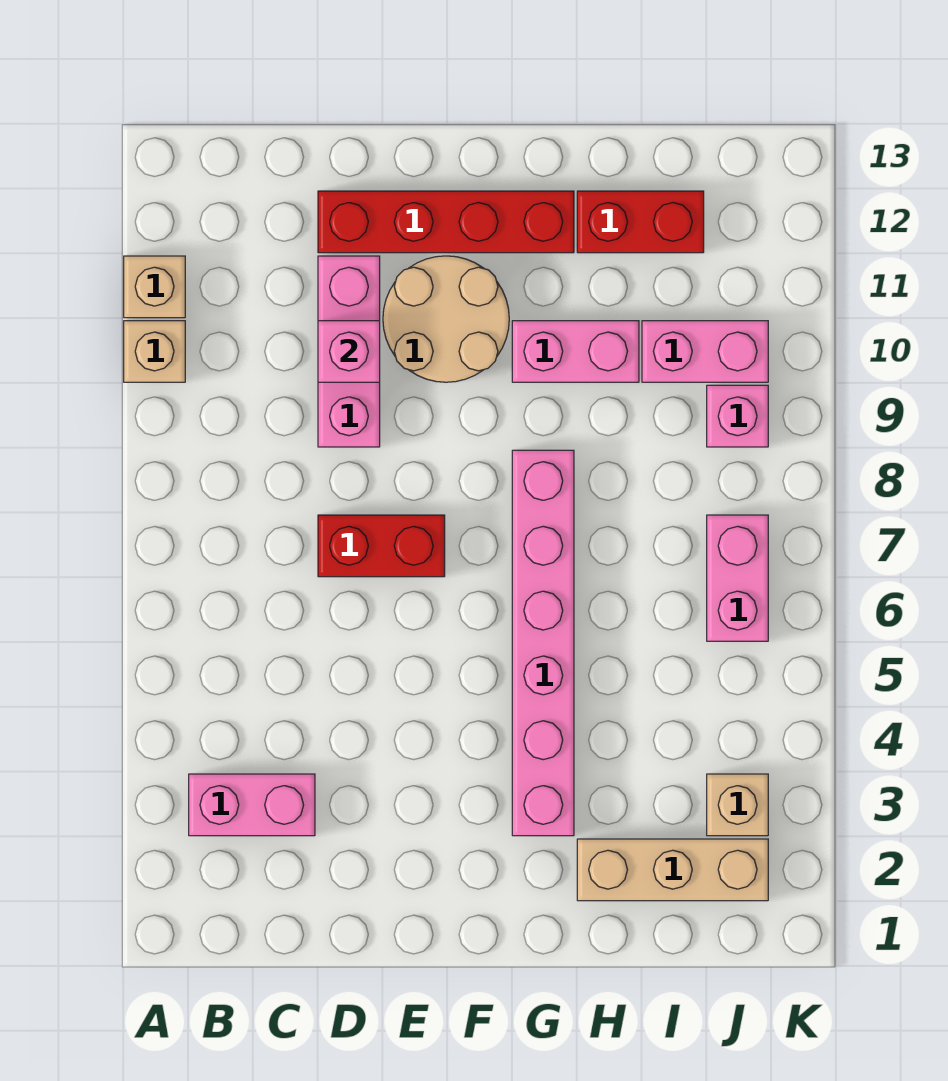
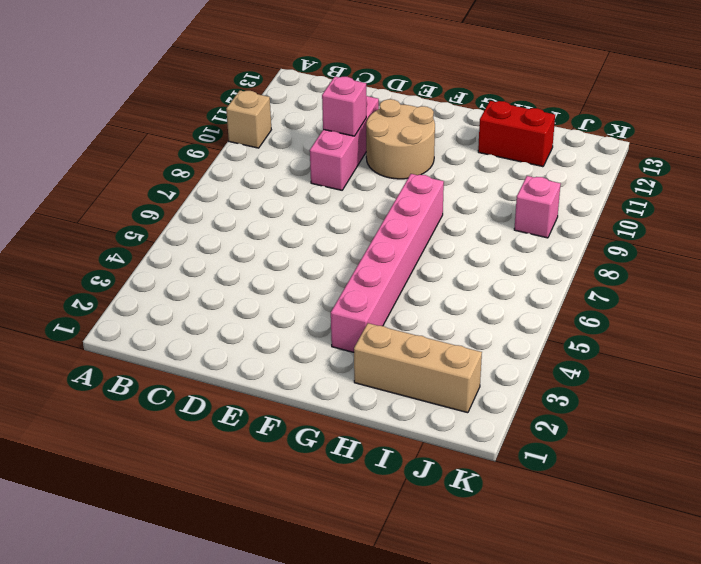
none -> tan brick A11 level 1
none -> pink brick B3:C3 level 1
none -> red brick D7:E7 level 1

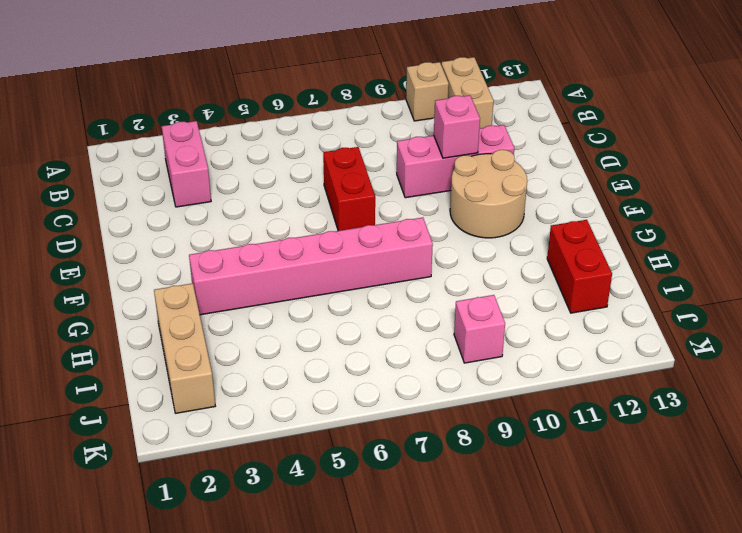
tan brick A11:B11 level 1 -> tan brick A11 level 1
none -> red brick D12:G12 level 1
none -> pink brick G10:H10 level 1
none -> pink brick I10:J10 level 1

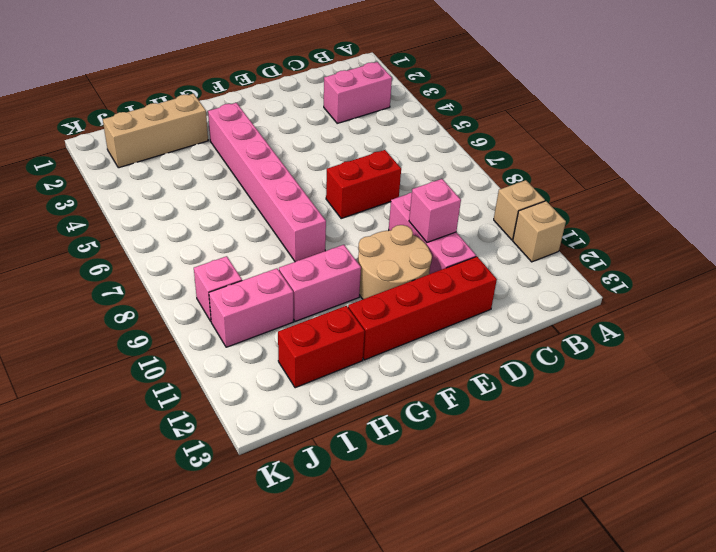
none -> tan brick J3 level 1
none -> pink brick J6:J7 level 1

